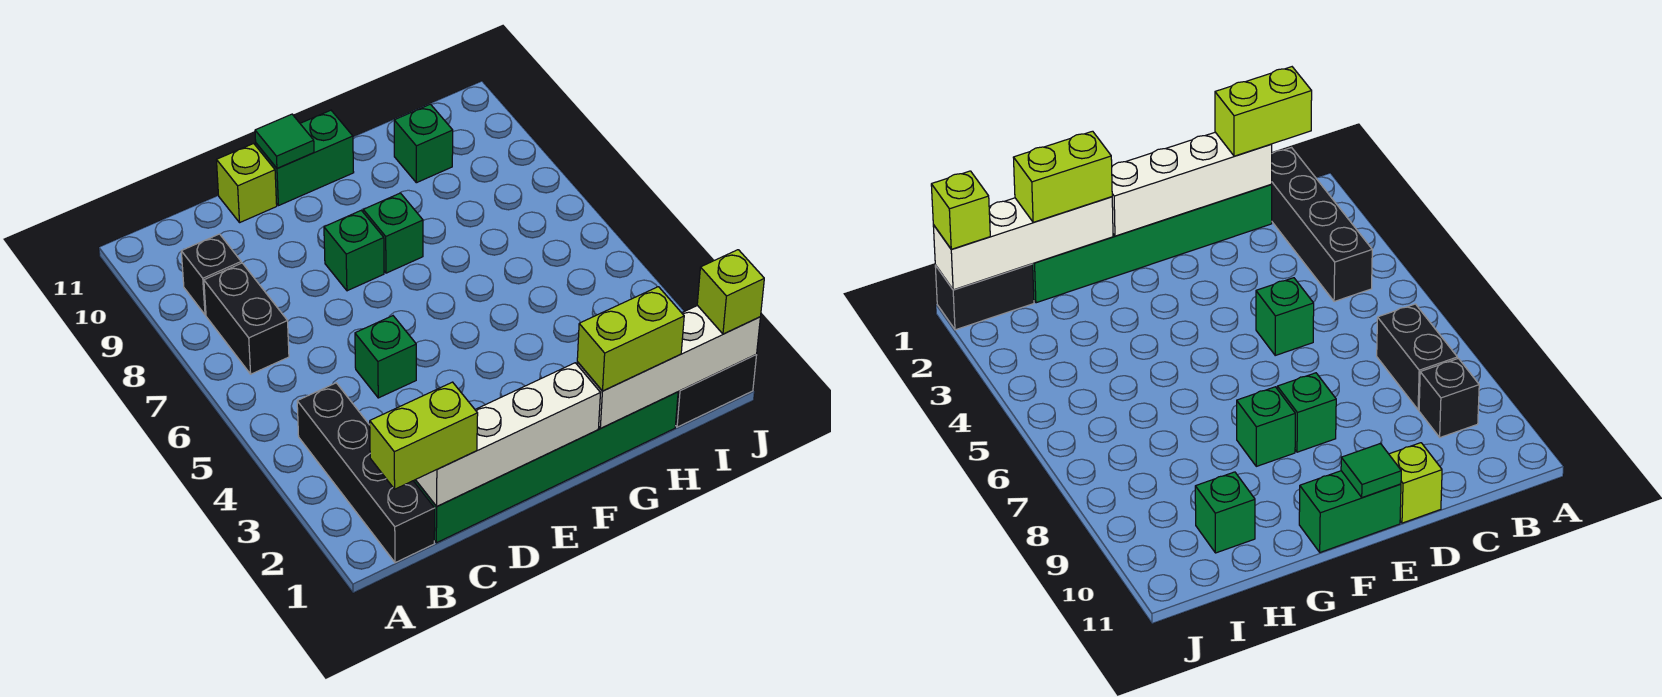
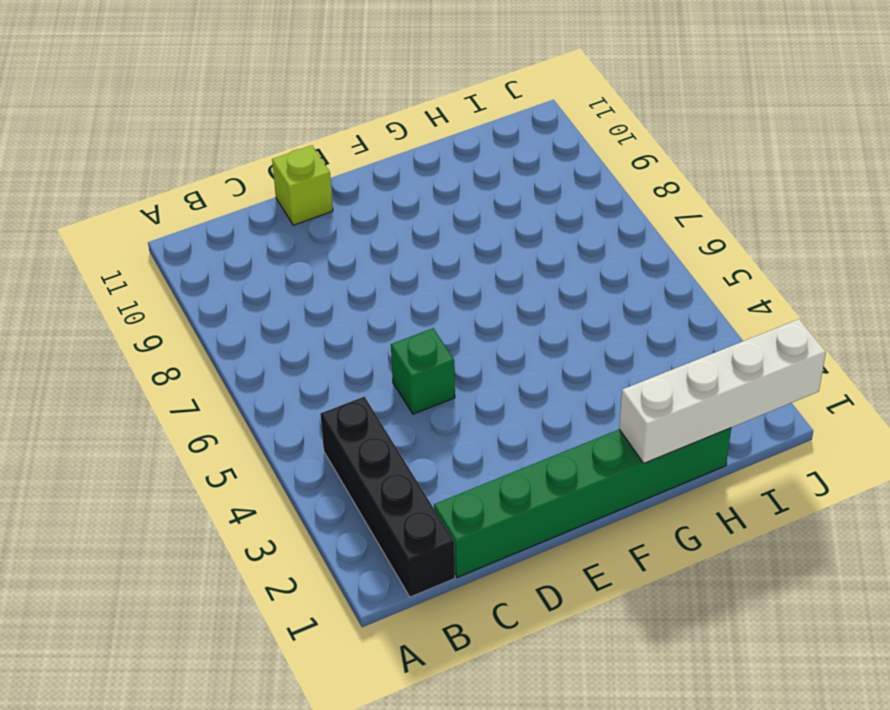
none -> black brick B7:B8 level 1
none -> black brick B9 level 1
none -> green brick E8 level 1

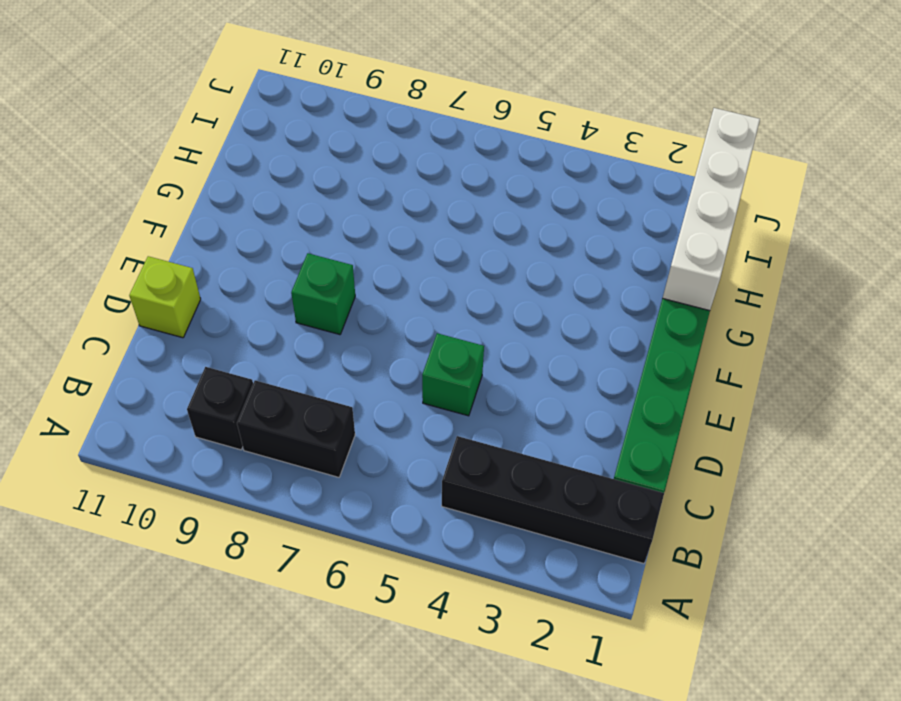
none -> green brick E11:F11 level 1
none -> green brick F8 level 1
none -> green brick H10 level 1

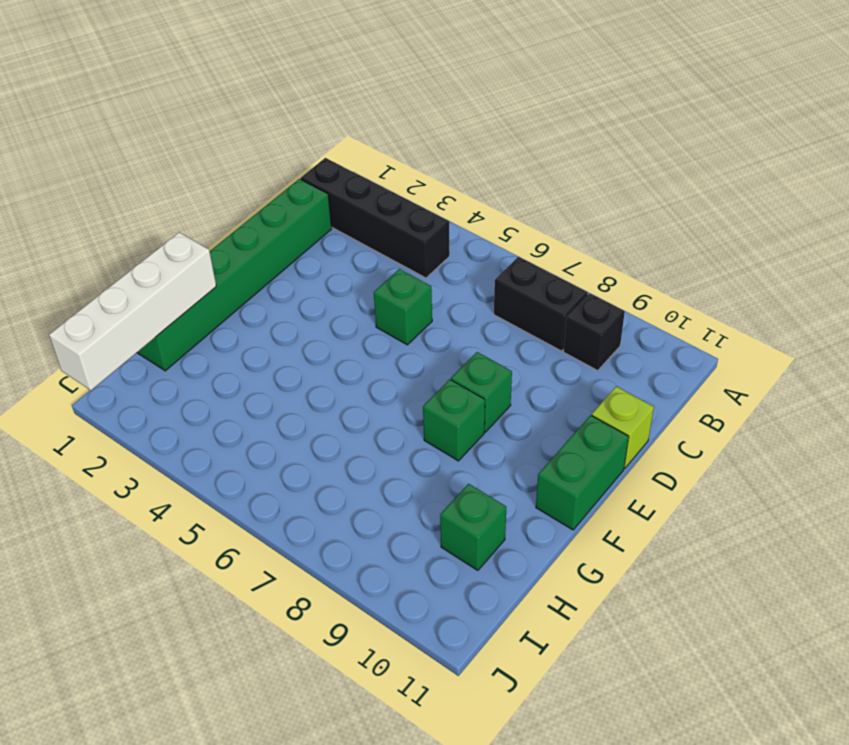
none -> black brick I1:J1 level 1
none -> white brick C1:F1 level 2
none -> green tile E11 level 2

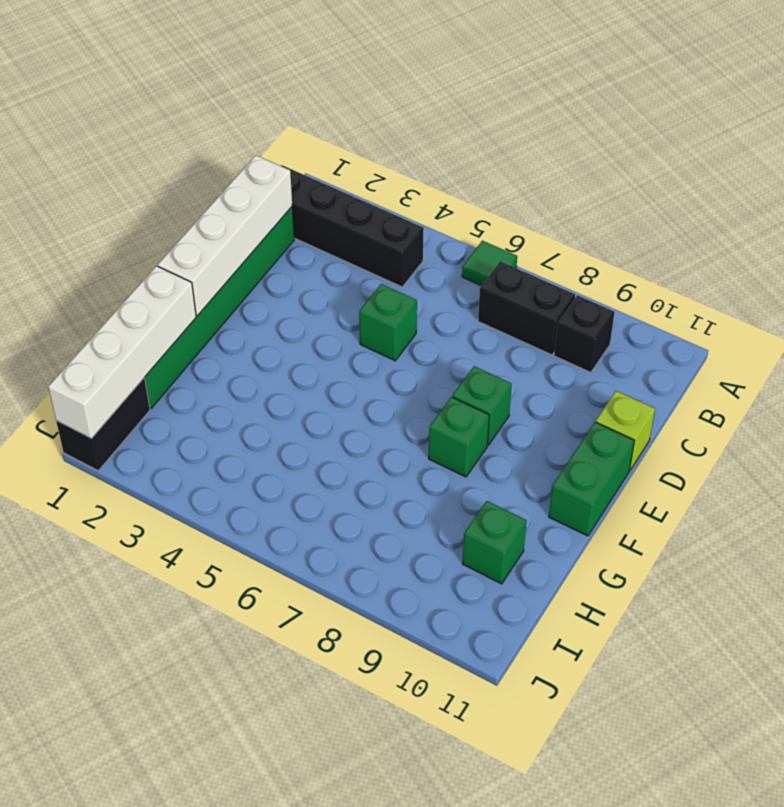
green tile A6 level 1 -> green tile E11 level 2
none -> lime brick B1:C1 level 3
none -> lime brick G1:H1 level 3
none -> lime brick J1 level 3

